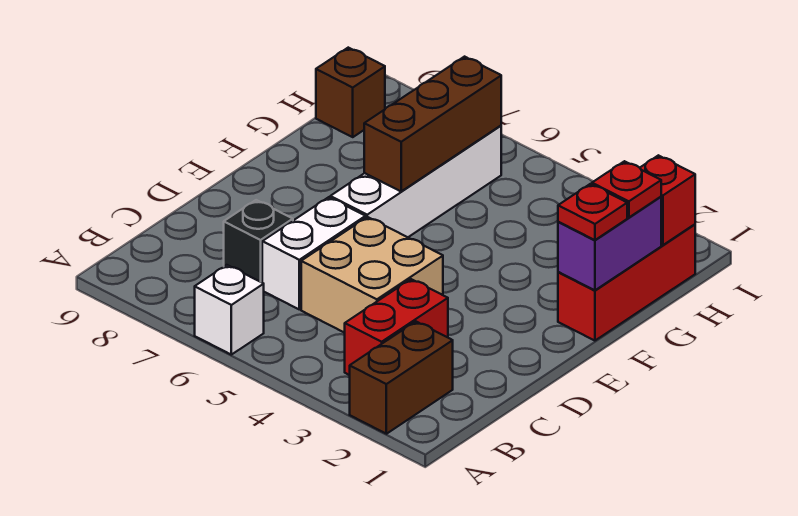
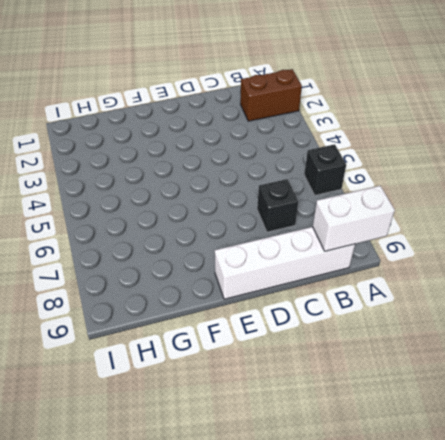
black brick A6 level 1 -> white brick A6 level 1
white brick A9:B9 level 2 -> white brick C6:D6 level 1
white brick B9:E9 level 1 -> white brick E6:H6 level 1
none -> red brick B3:C3 level 1
none -> tan brick C4:D5 level 1
none -> red brick F1:H1 level 1

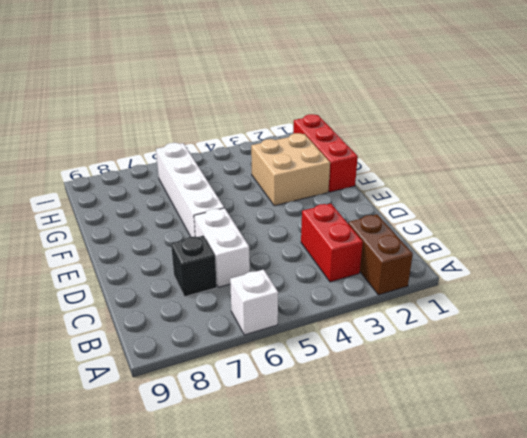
tan brick F2:G3 level 1 -> tan brick C4:D5 level 1
none -> brown brick H9 level 1
none -> purple brick F1:G1 level 2
none -> brown brick F6:H6 level 2

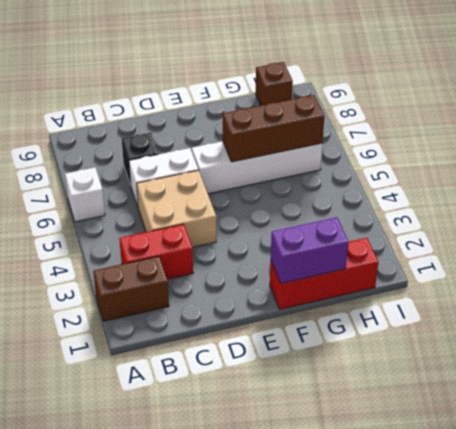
none -> red brick H1 level 2
none -> red plate F1 level 3
none -> red plate G1 level 3

